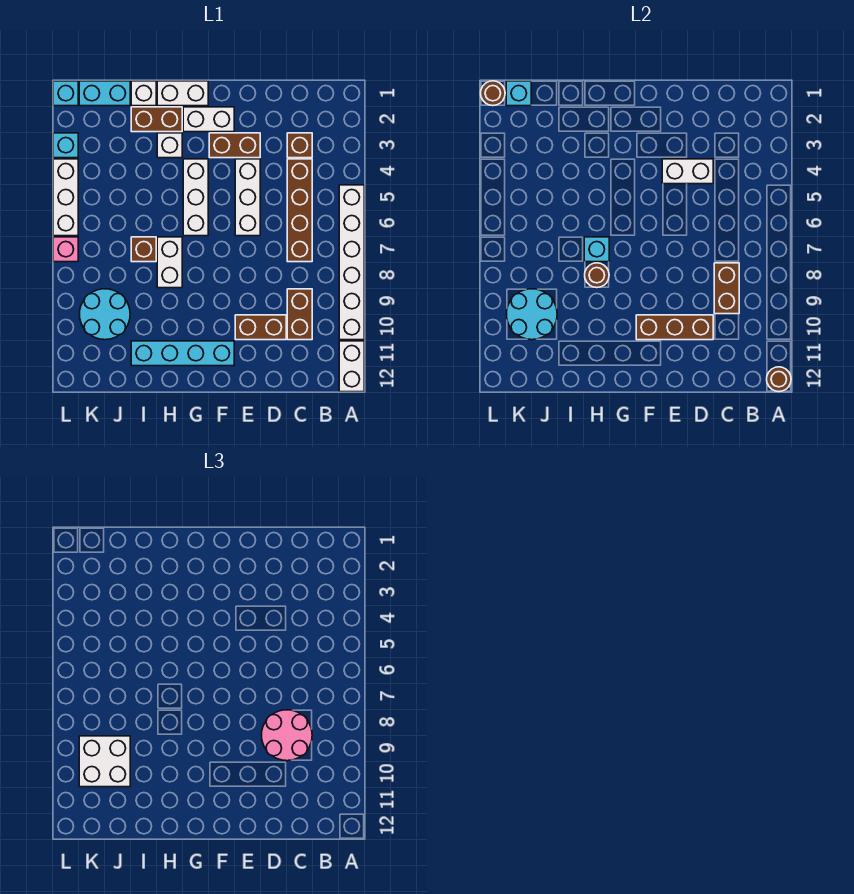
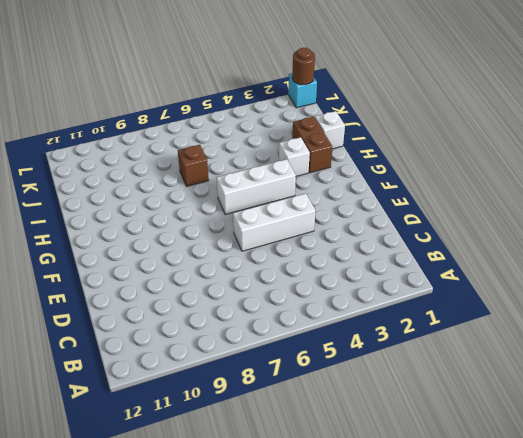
none -> white brick A5:A10 level 1
none -> white brick A11:A12 level 1
none -> brown brick C3 level 1
none -> brown brick C4:C7 level 1

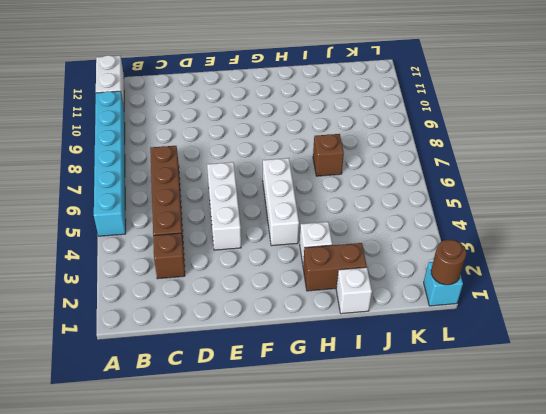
cyan brick A5:A10 level 1 -> white brick A5:A10 level 1
none -> brown brick C9:C10 level 1
none -> brown brick D10:E10 level 1
none -> brown brick E3:F3 level 1
none -> white brick F2:G2 level 1

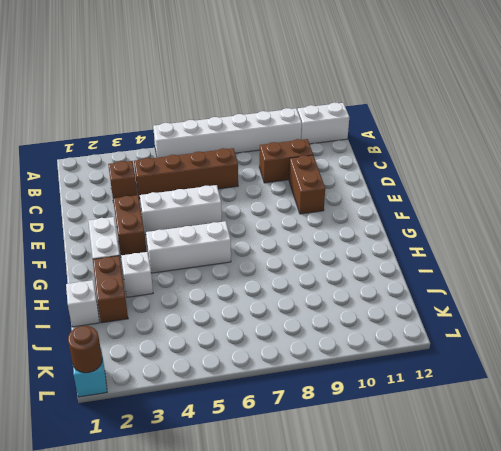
none -> cyan brick F11:I11 level 1
none -> white brick G1:H1 level 1
none -> white brick H7:H8 level 1
none -> brown brick I7 level 1

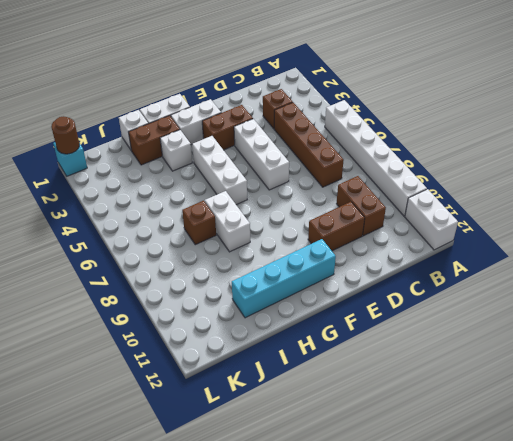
none -> cyan brick J1:K1 level 1
none -> cyan round brick J9:K10 level 1
none -> cyan brick L3 level 1
none -> white brick L4:L6 level 1

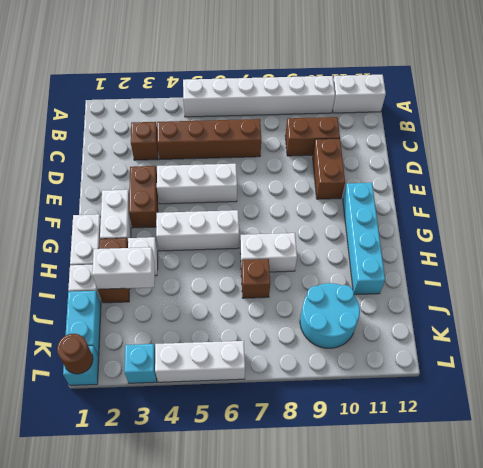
white brick I2:I3 level 2 -> white brick D4:E4 level 2
none -> pink brick L7 level 1
none -> brown round brick A12 level 2
none -> brown brick C8:C9 level 2
none -> brown brick D10:F10 level 2

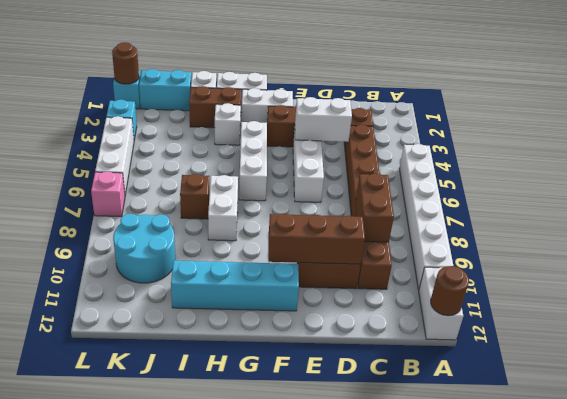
none -> cyan brick H7 level 2
none -> brown round brick H8 level 2
none -> cyan round brick J9:K10 level 2
none -> cyan brick K1 level 2

